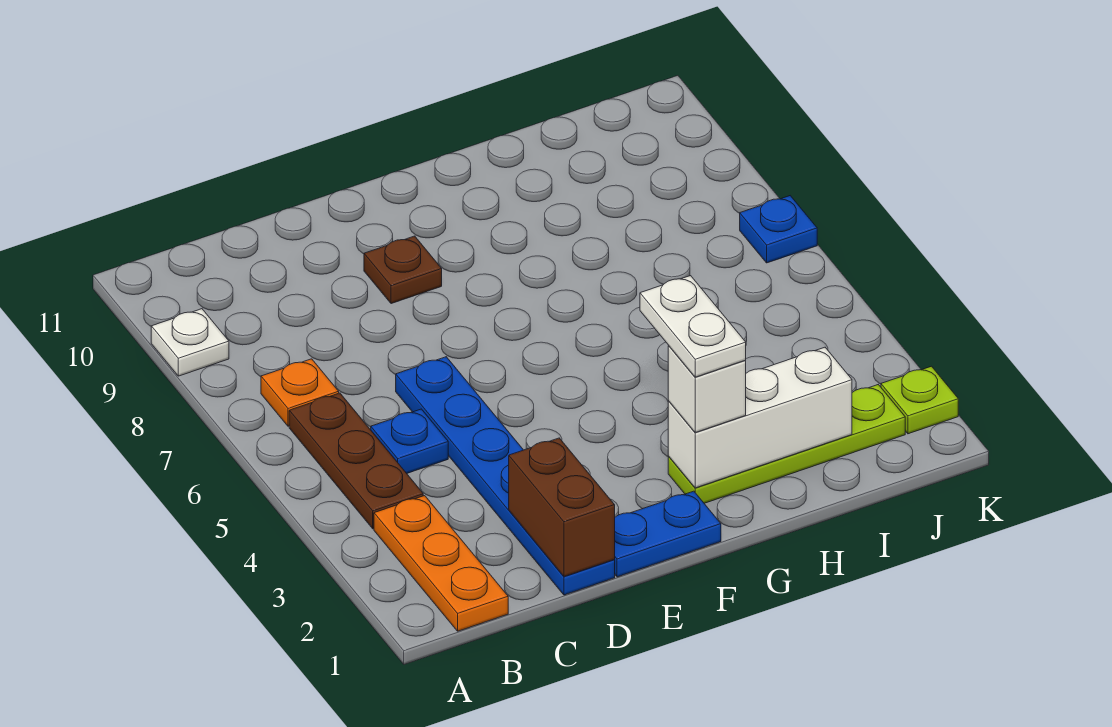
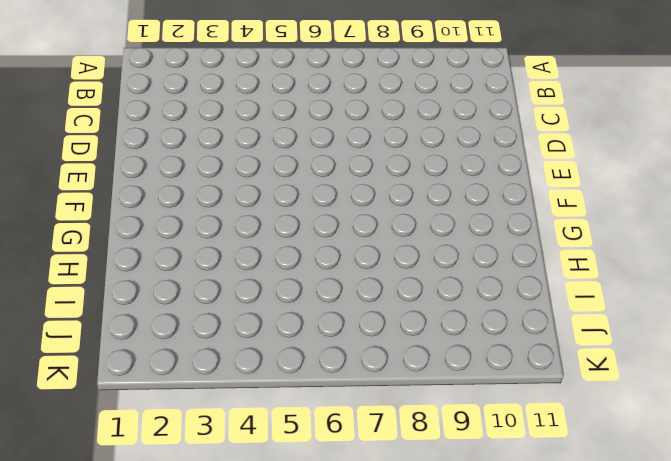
none -> white plate A9 level 1
none -> orange plate B1:B3 level 1
none -> brown plate B4:B6 level 1

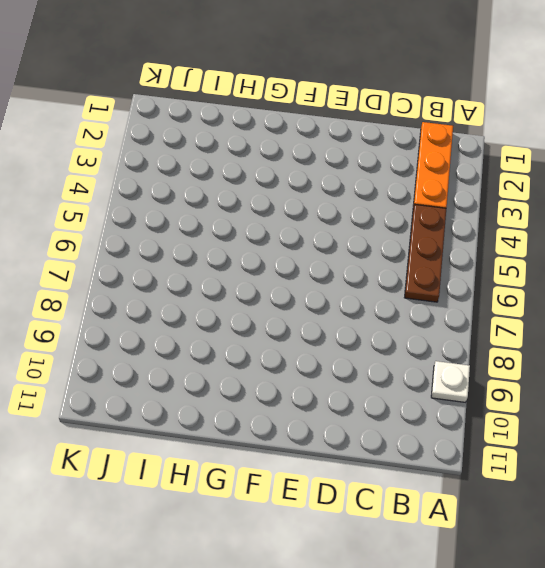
none -> orange plate B7 level 1
none -> blue plate C5 level 1
none -> blue plate D1:D6 level 1

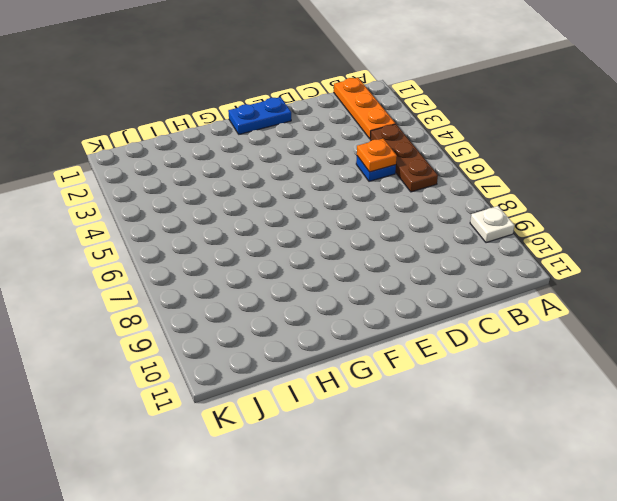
orange plate C5 level 2 -> orange plate B7 level 1
none -> blue plate D1:D6 level 1
none -> brown plate E9 level 1
none -> lime plate G2:J2 level 1

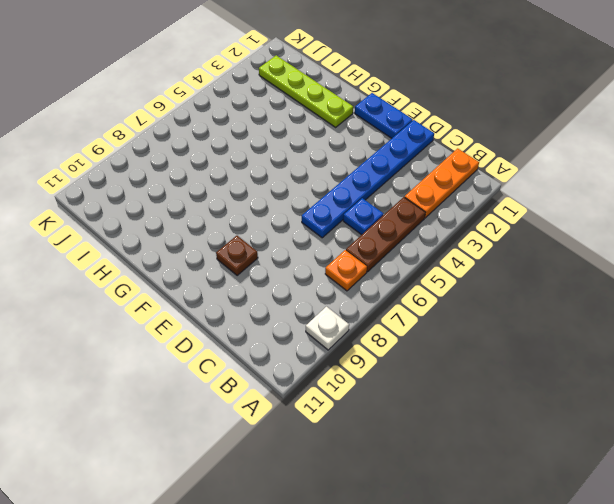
none -> lime plate K2 level 1
none -> blue plate K7 level 1
none -> brown brick D1:D2 level 2

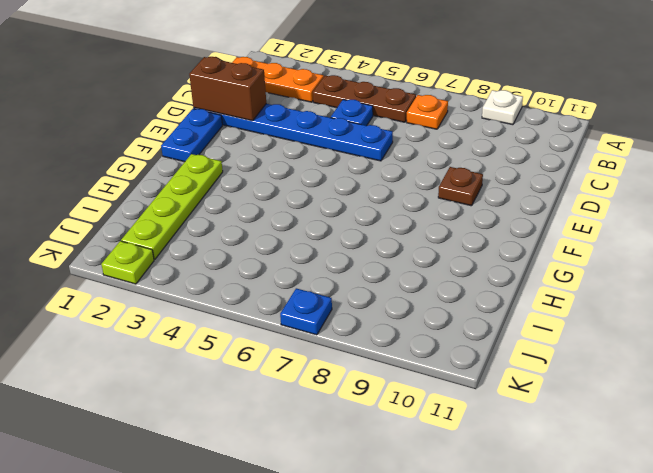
none -> white brick G2:I2 level 2
none -> white brick G2 level 3
none -> white plate G2:G3 level 4

